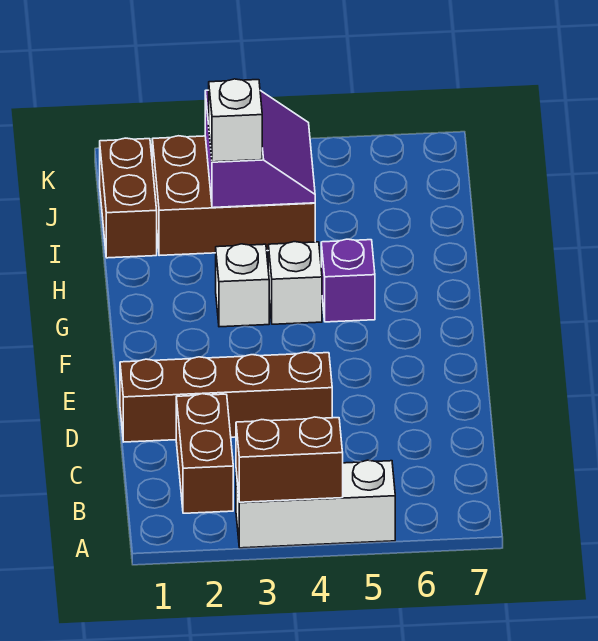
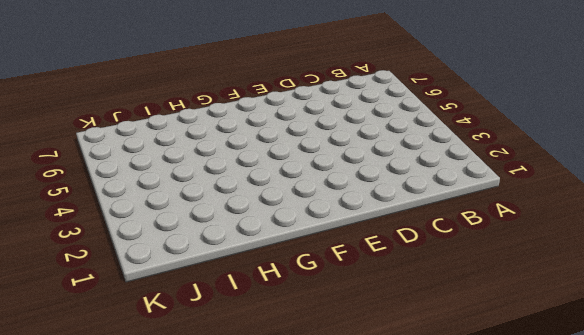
none -> white brick A3:A5 level 1
none -> brown brick B2:C2 level 1

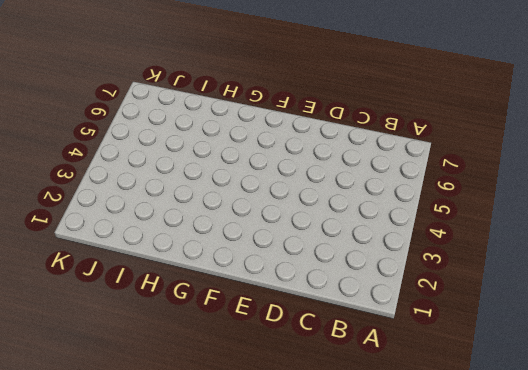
none -> white brick A3:A5 level 1
none -> brown brick B2:C2 level 1

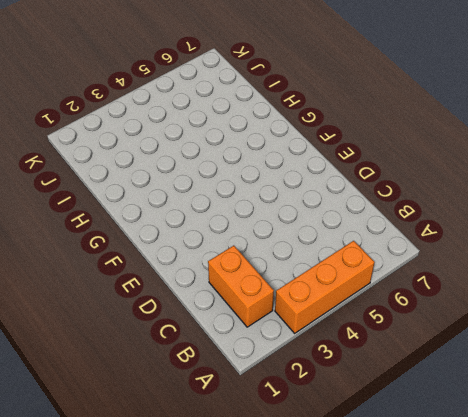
orange brick A3:A5 level 1 -> white brick A3:A5 level 1
orange brick B2:C2 level 1 -> brown brick B2:C2 level 1
none -> brown brick D1:D4 level 1
none -> white brick G3 level 1

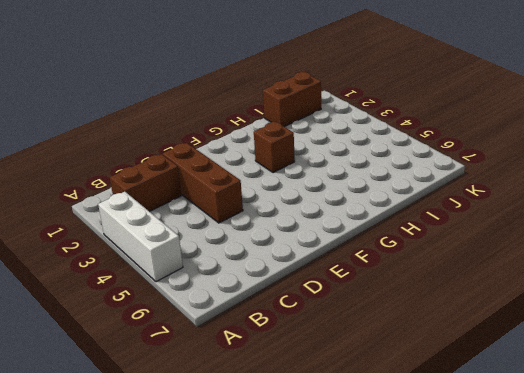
brown brick D2:D4 level 1 -> brown brick D1:D4 level 1
brown brick G3 level 1 -> white brick G3 level 1
none -> white brick G4 level 1
none -> purple brick G5 level 1

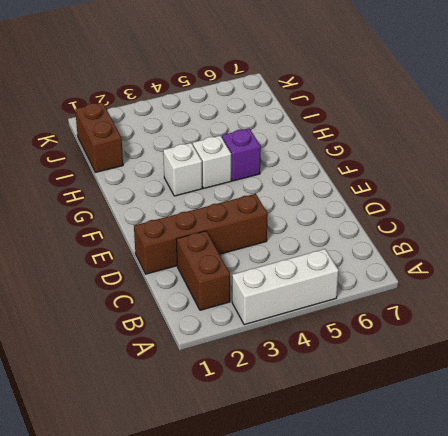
none -> brown brick I2:J4 level 1
none -> brown brick A3:A4 level 2

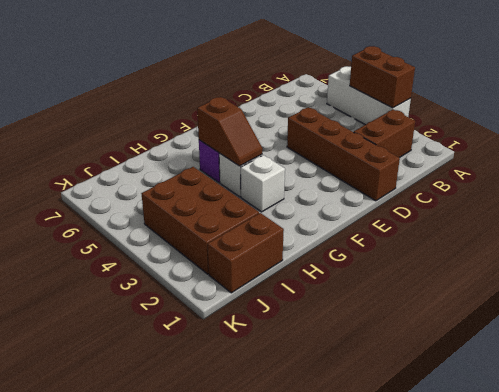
brown slope G4:G5 level 2 top 5 -> none
none -> purple slope I3:J4 level 2 top 3
none -> white brick I3 level 3

